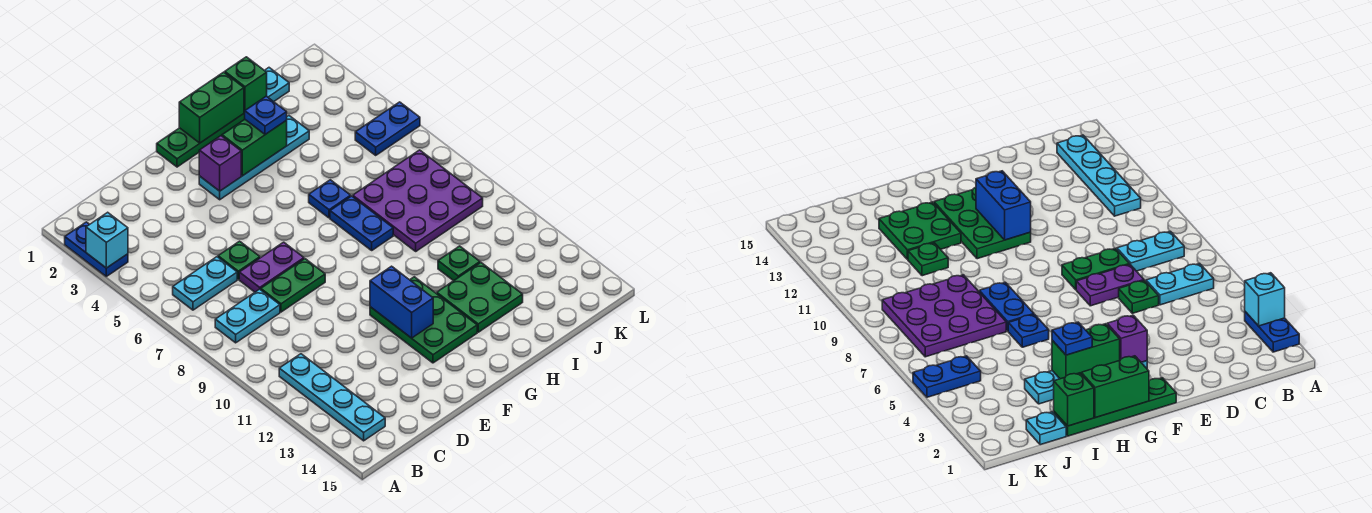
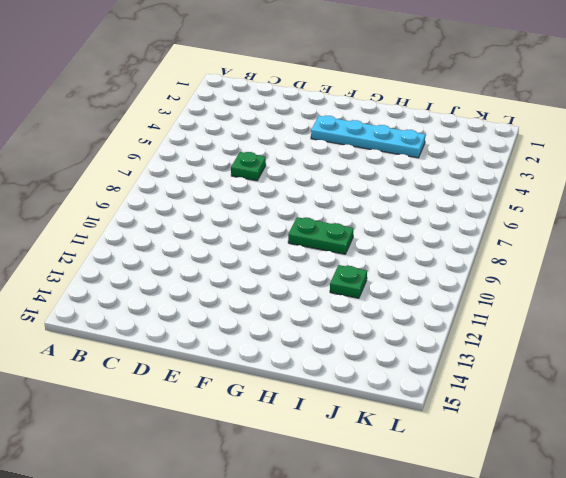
green plate G9:H9 level 1 -> green plate D8:E8 level 1
none -> blue plate A2:A3 level 1
none -> cyan plate B6:C6 level 1
none -> cyan plate B8:C8 level 1

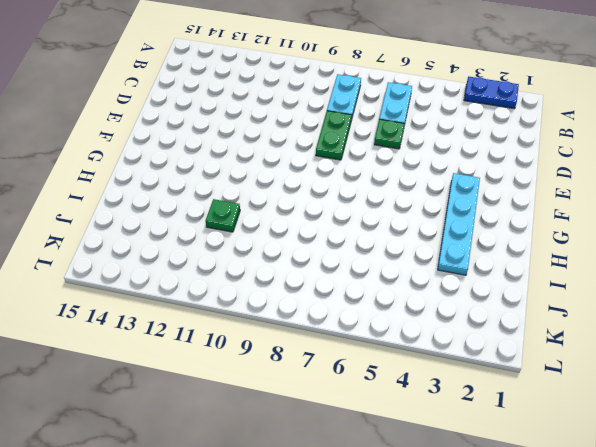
none -> cyan plate B11:B14 level 1
none -> purple plate D7:E7 level 1
none -> green plate F1:I1 level 1

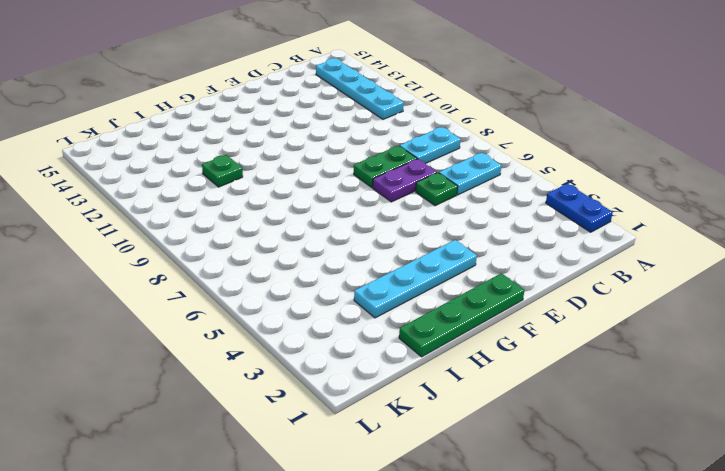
none -> green plate F11:G13 level 1
none -> blue plate H6 level 1
none -> blue plate H7:H8 level 1

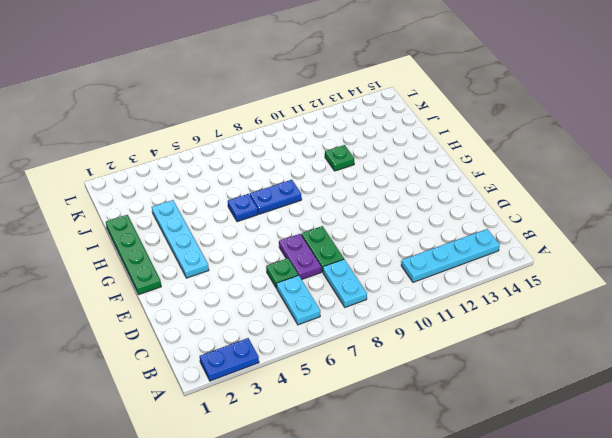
none -> green plate F11:G13 level 1
none -> green plate H12:I13 level 1
none -> purple plate I7:K9 level 1

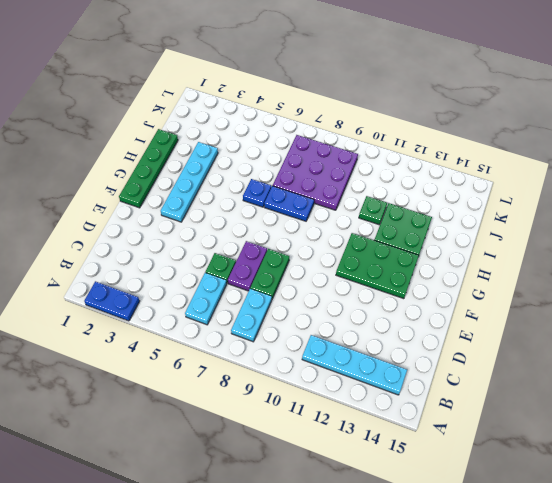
none -> cyan plate J1 level 1
none -> blue plate K5:L5 level 1
none -> cyan brick A3 level 2

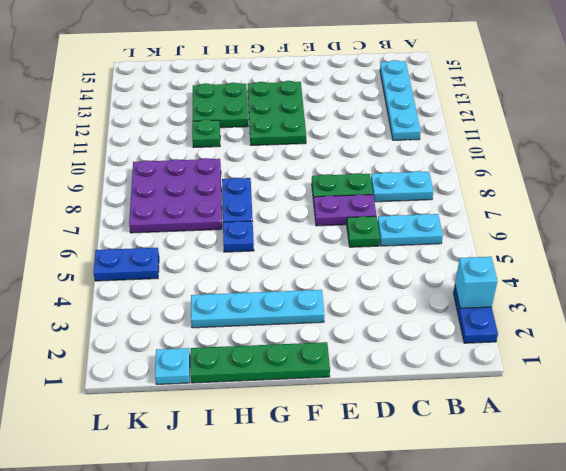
none -> purple brick F3 level 2
none -> blue brick F11:F12 level 2
none -> green brick G1:H1 level 2

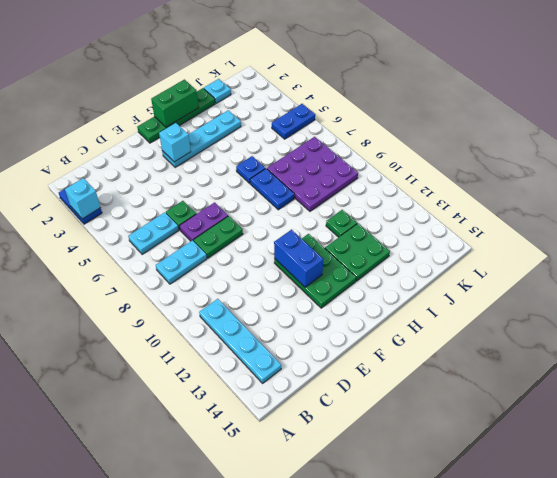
cyan brick F3 level 2 -> purple brick F3 level 2
none -> green brick G3:H3 level 2
none -> green brick I1 level 2
none -> blue plate H3 level 3

